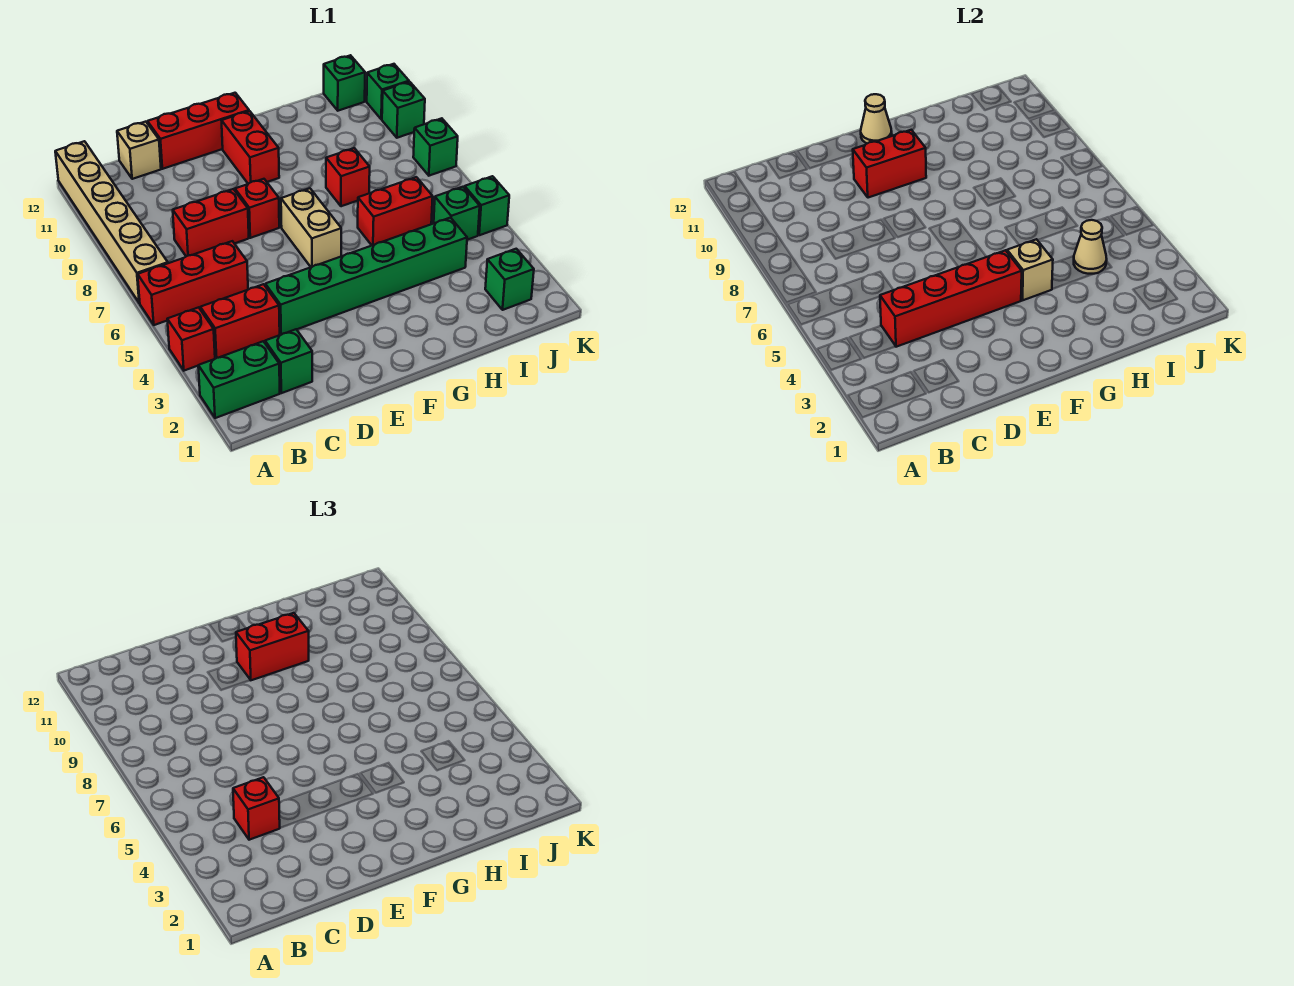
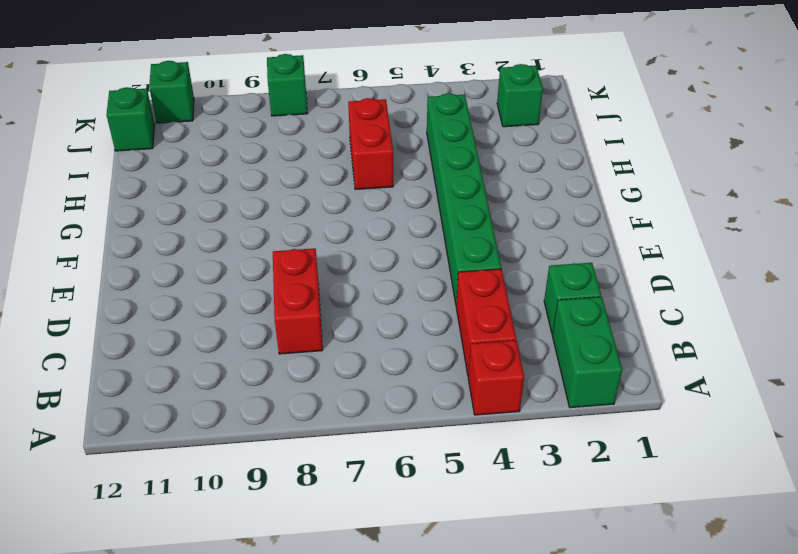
none -> red brick A6:C6 level 1
none -> tan brick A7:A12 level 1
none -> tan brick C12 level 1

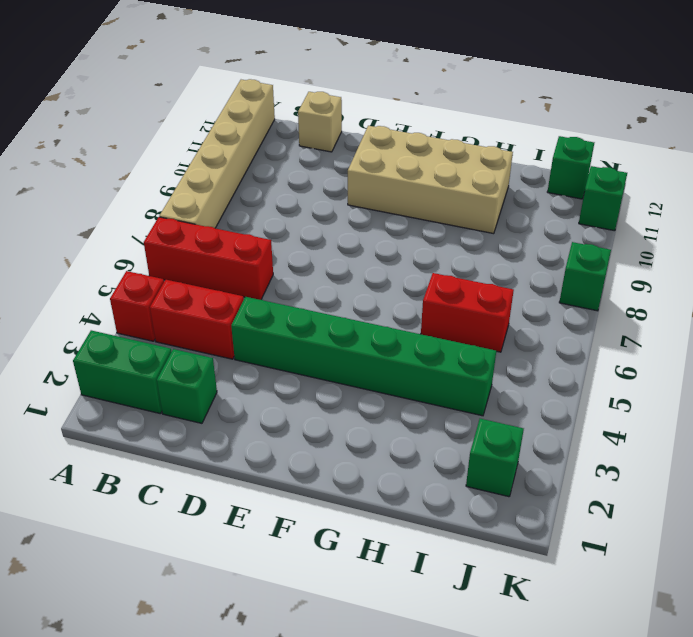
tan brick E10:H11 level 1 -> red brick F10:F11 level 1
none -> red brick C8:D8 level 1
none -> red brick D12:F12 level 1
none -> red brick E8 level 1

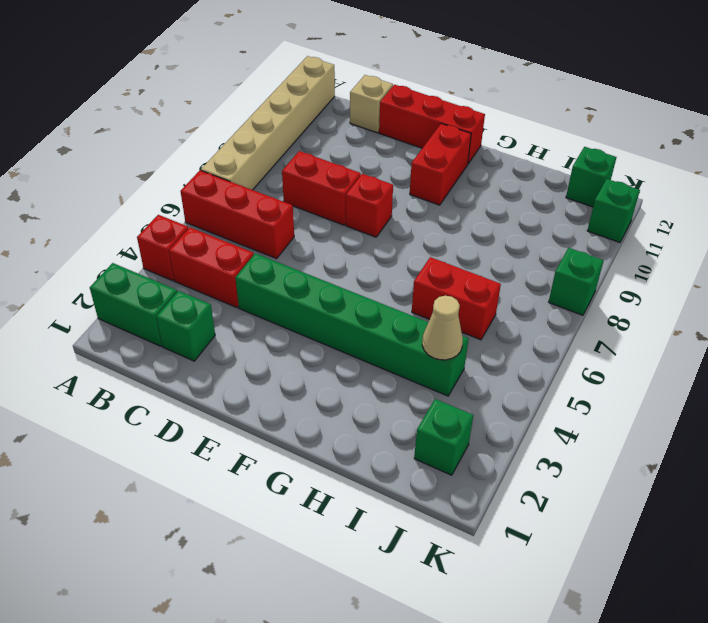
none -> tan brick F6:F7 level 1
none -> red brick H8 level 1
none -> green brick J5 level 1

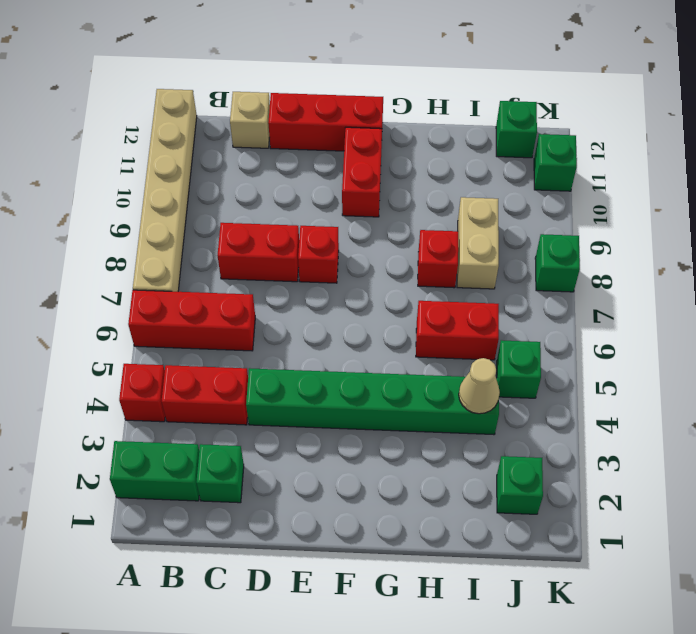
tan brick I8:I9 level 1 -> tan brick F6:F7 level 1
none -> green brick K5 level 1
none -> green brick K10 level 1
none -> red brick C4:F4 level 2

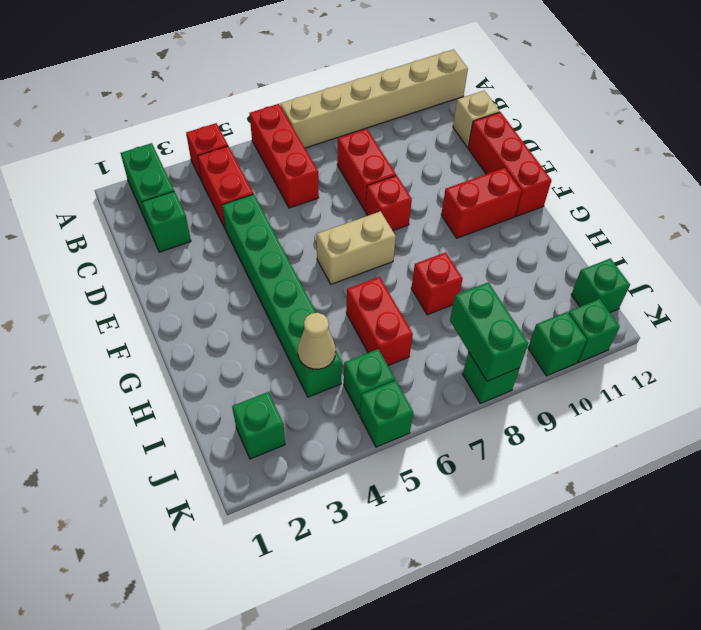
green brick J8:K8 level 2 -> none
none -> red brick C4:F4 level 2
none -> red brick E10:F10 level 2
none -> tan cone F12 level 2

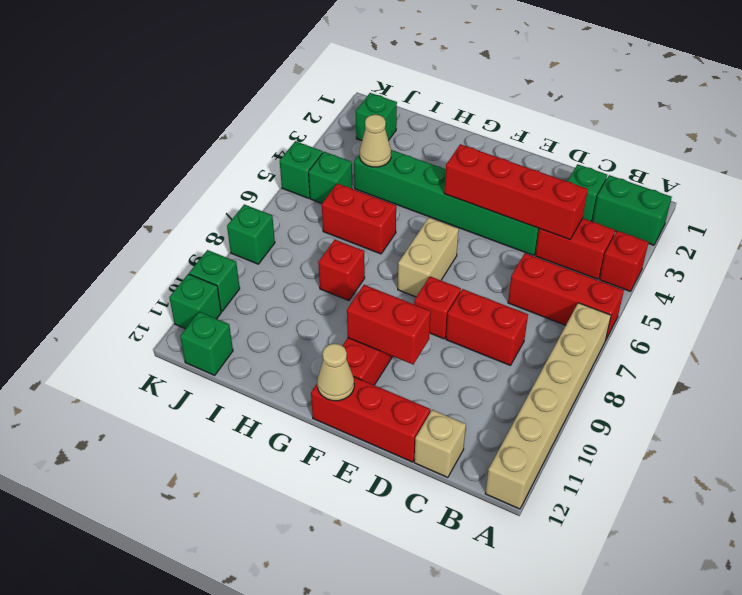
none -> tan brick G4 level 2
none -> red brick C4 level 3
none -> red brick F10:G10 level 3

